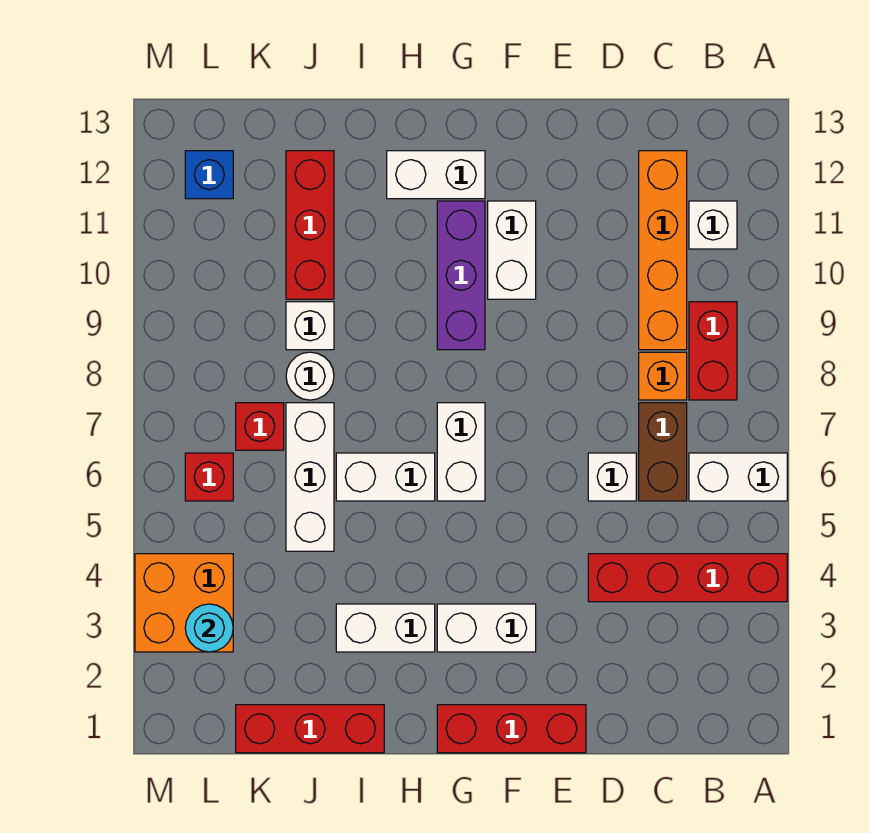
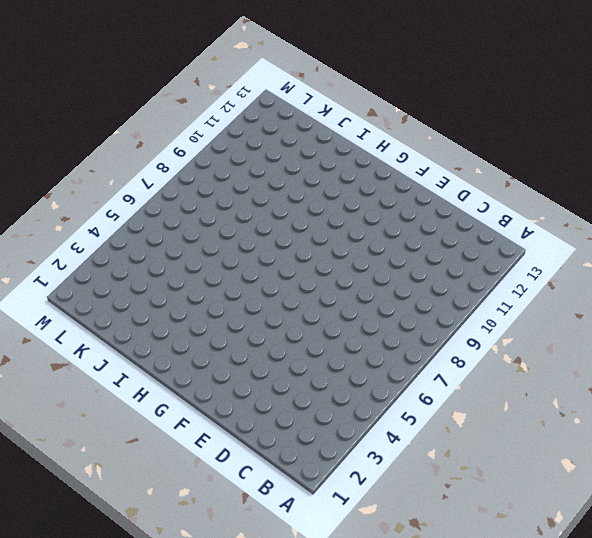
none -> red brick A4:D4 level 1
none -> white brick A6:B6 level 1
none -> red brick B8:B9 level 1

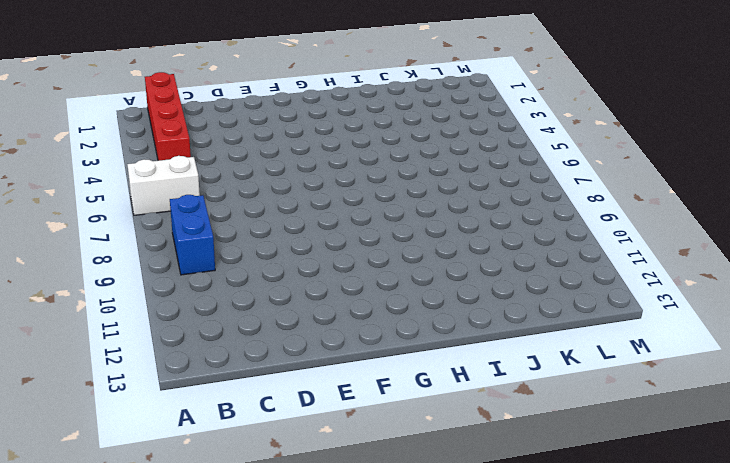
red brick B1:B4 level 1 -> red brick A4:D4 level 1
blue brick B8:B9 level 1 -> red brick B8:B9 level 1
none -> white brick B11 level 1
none -> brown brick C6:C7 level 1
none -> orange brick C8 level 1

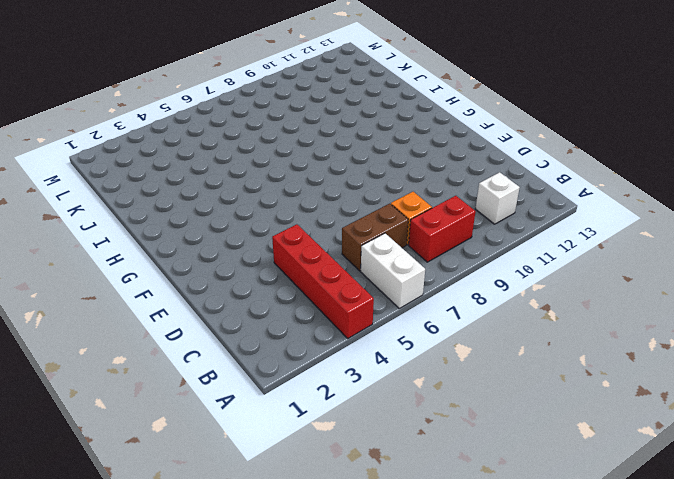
none -> orange brick C9:C12 level 1
none -> white brick D6 level 1
none -> red brick E1:G1 level 1

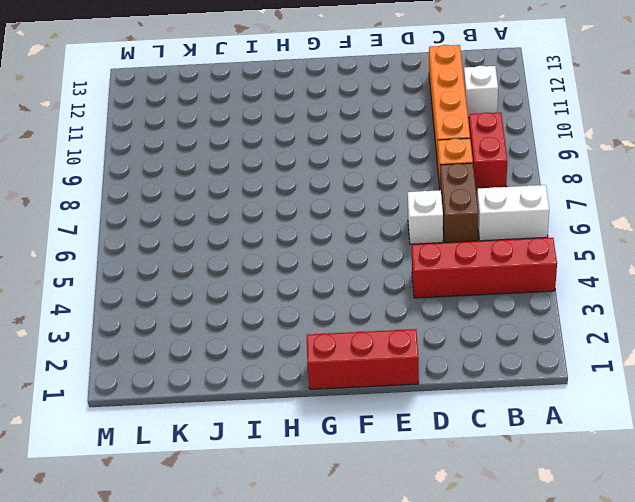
none -> white brick F3:G3 level 1
none -> white brick F10:F11 level 1
none -> white brick G6:G7 level 1

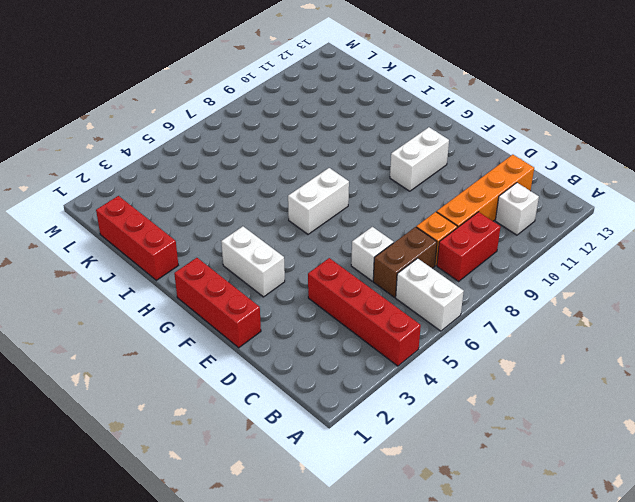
none -> purple brick G9:G11 level 1
none -> white brick G12:H12 level 1
none -> white brick H3:I3 level 1

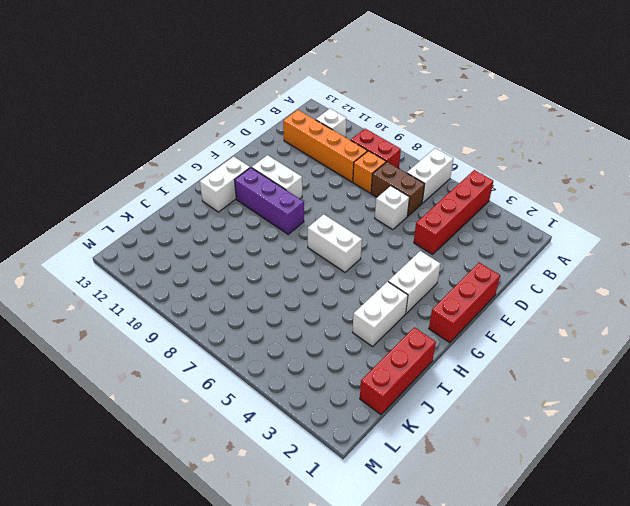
none -> white brick H6:I6 level 1
none -> white brick J5:J7 level 1
none -> white round brick J8 level 1

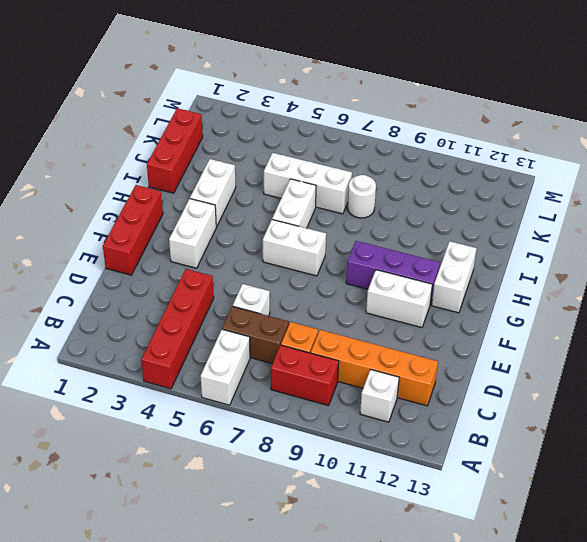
none -> white brick J9 level 1
none -> red brick J10:J12 level 1
none -> red brick K7 level 1

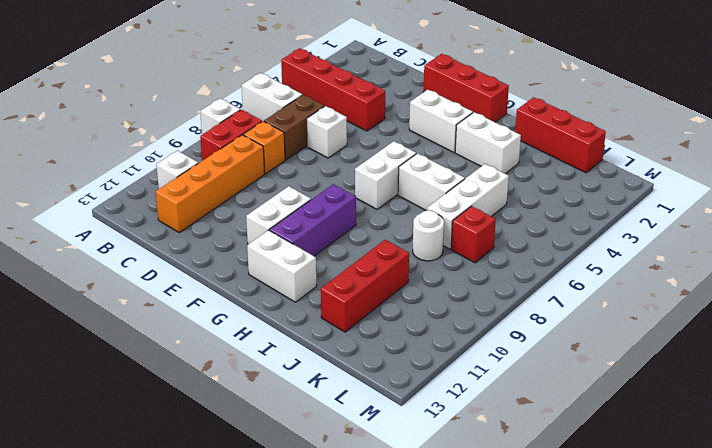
white brick A8 level 1 -> white brick J9 level 1
none -> orange brick L3:M4 level 1
none -> red brick L6 level 1
none -> blue brick L12 level 1

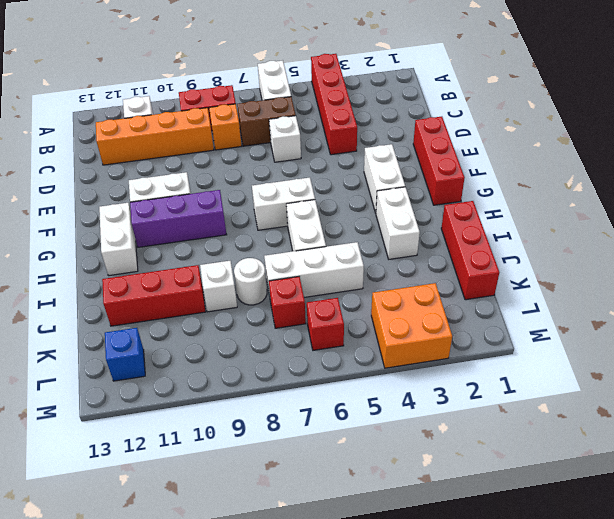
none -> cyan round brick L3 level 2

